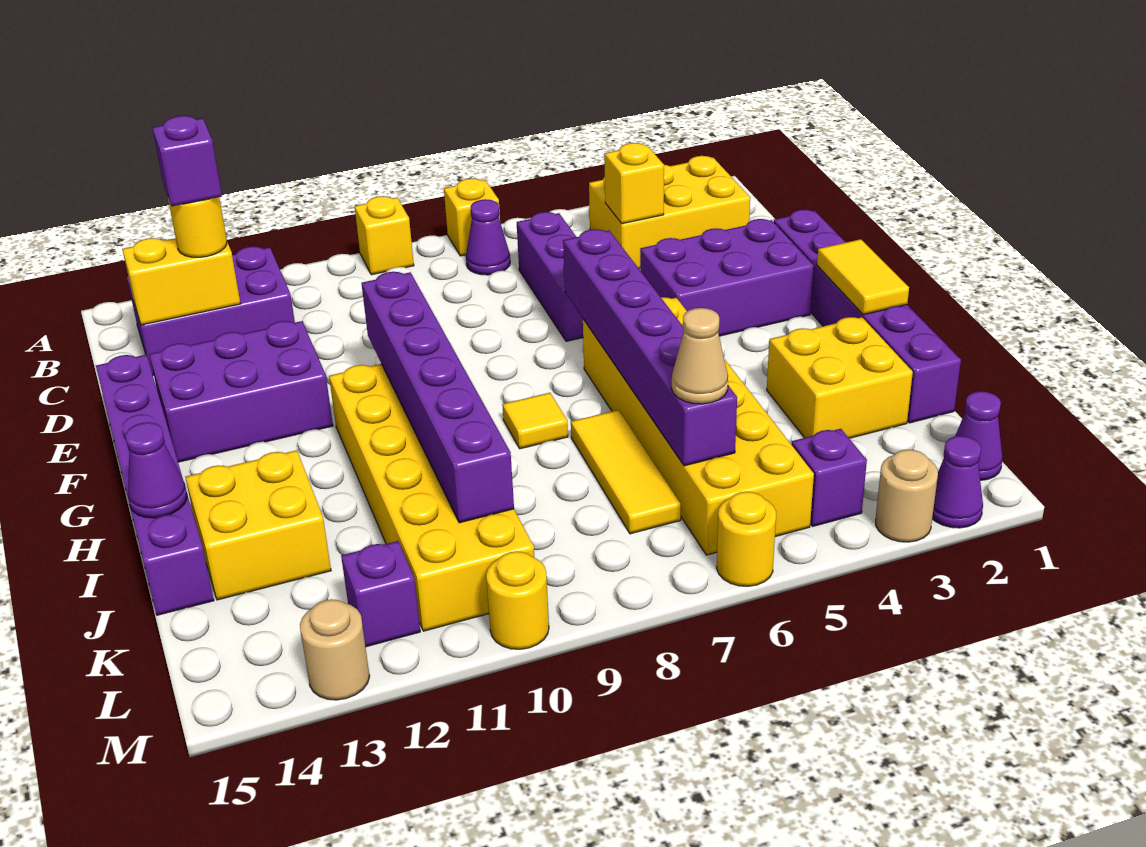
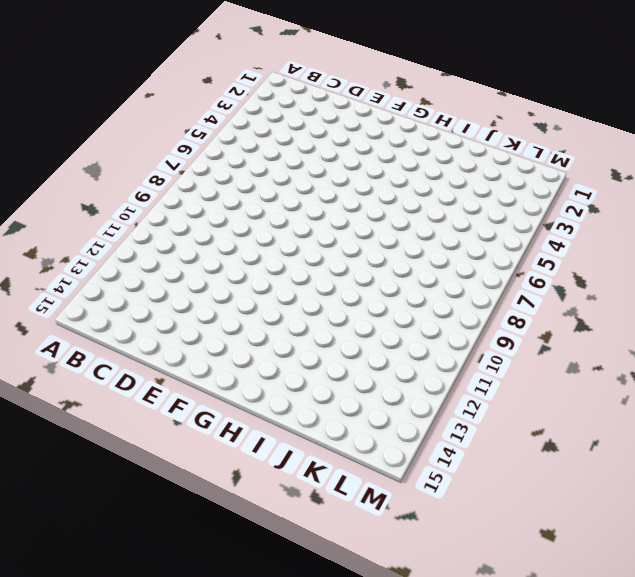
none -> yellow brick A7 level 1
none -> yellow brick A9 level 1
none -> yellow brick B2:C4 level 1
none -> purple cone B7 level 1

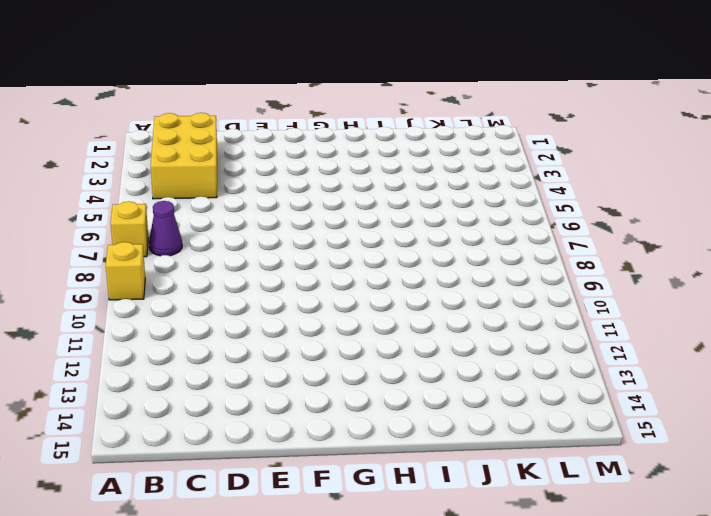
none -> purple brick B12:C14 level 1
none -> purple brick C6:E6 level 1
none -> purple brick E1:J1 level 1
none -> purple brick E2:F4 level 1

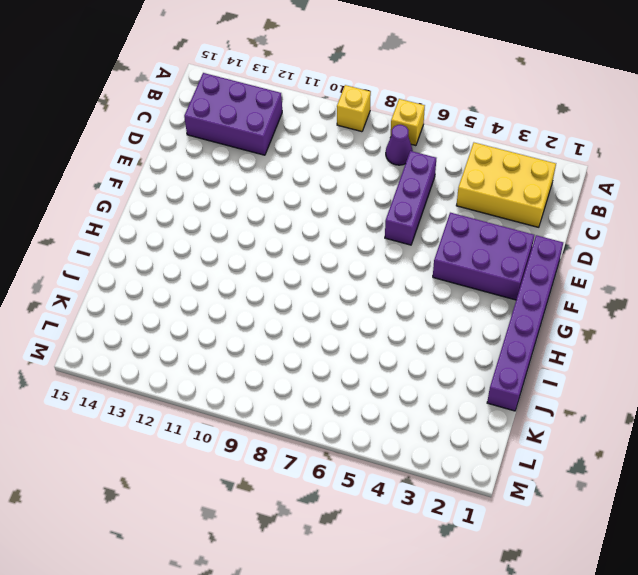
none -> purple brick E12:F14 level 1
none -> purple brick E15:J15 level 1
none -> yellow brick G5:L6 level 1
none -> yellow brick G10:L11 level 1

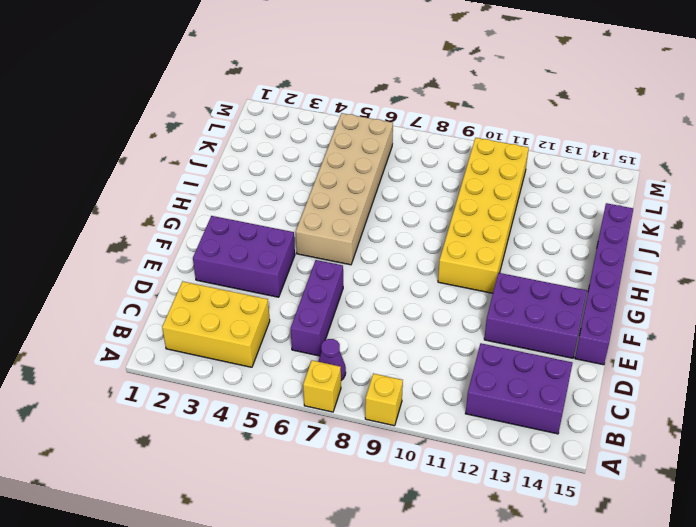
tan brick G5:L6 level 1 -> yellow brick G5:L6 level 1
none -> purple brick E1:J1 level 1
none -> yellow tile H8 level 1
none -> yellow brick I2:J3 level 1
none -> yellow tile I7:K7 level 1

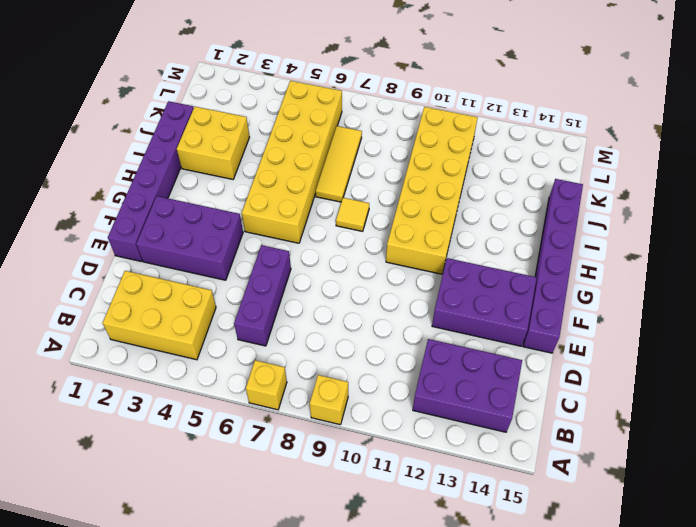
none -> purple cone B7 level 1
none -> yellow brick I13:J14 level 1
none -> purple cone L1 level 1
none -> purple brick L4 level 1

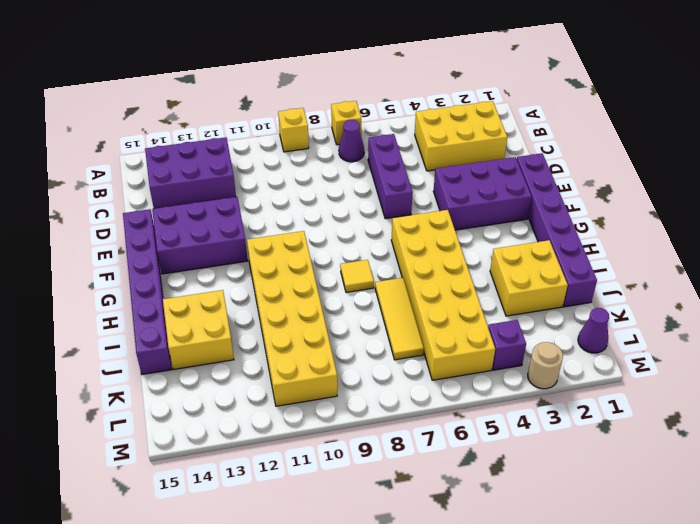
none -> purple brick L12 level 1
none -> purple cone M2 level 1
none -> yellow round brick M6 level 1
none -> yellow round brick M10 level 1

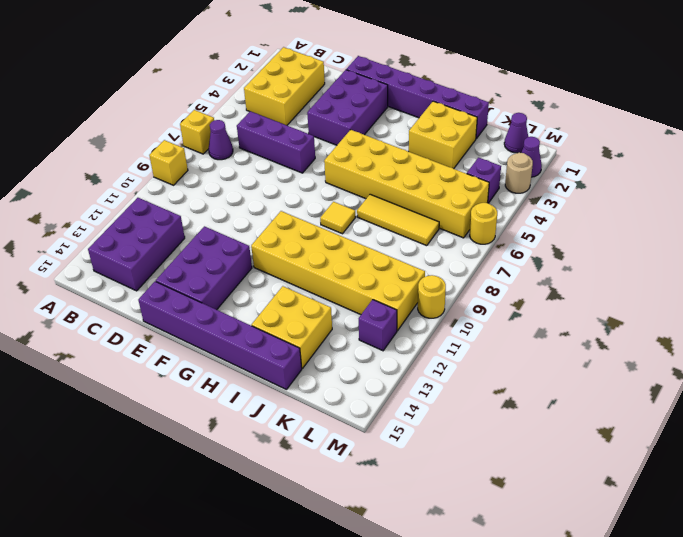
none -> tan round brick M13 level 1
none -> yellow brick C4 level 2
none -> yellow brick C13:C14 level 2
none -> purple brick F6:K6 level 2

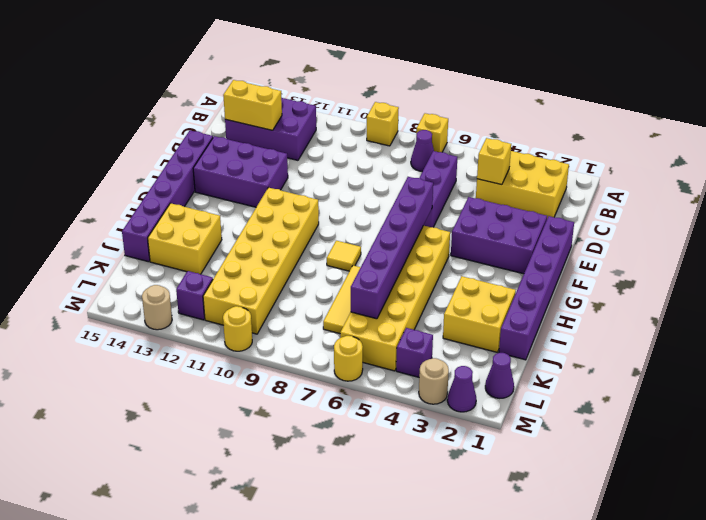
none -> purple brick F10:K10 level 2
none -> yellow tile G1:H1 level 2
none -> purple cone I15 level 2
none -> yellow round brick C13 level 3

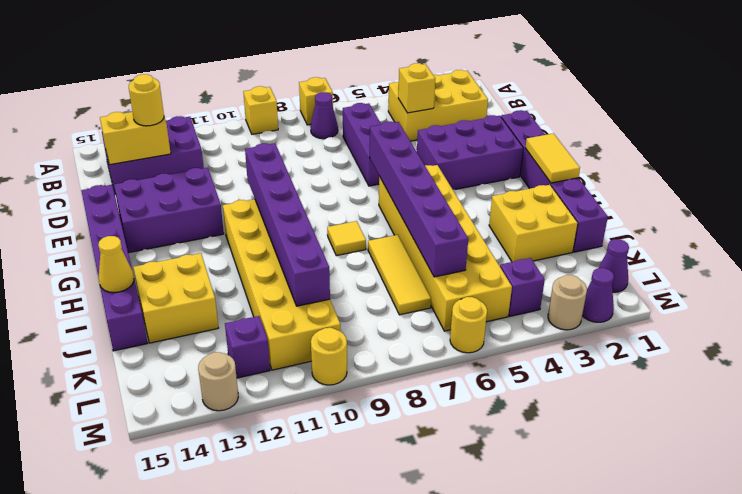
yellow cone I15 level 2 -> purple cone I15 level 2
none -> tan cone K6 level 3
none -> purple brick C13 level 4

